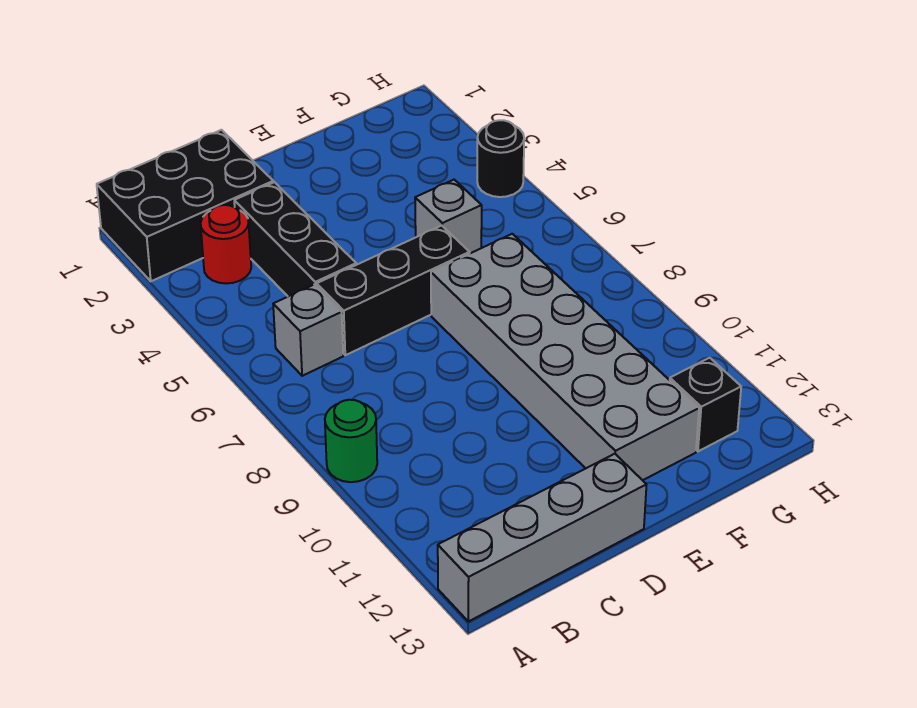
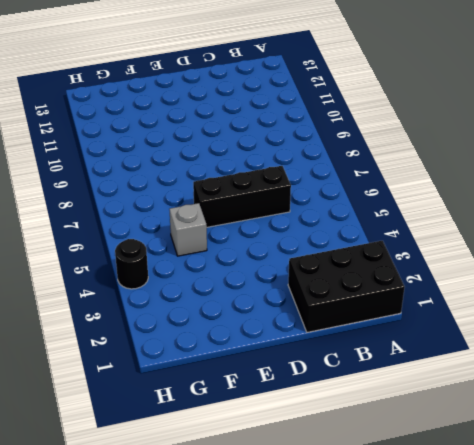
none -> green round brick A9 level 1
none -> grey brick A13:D13 level 1

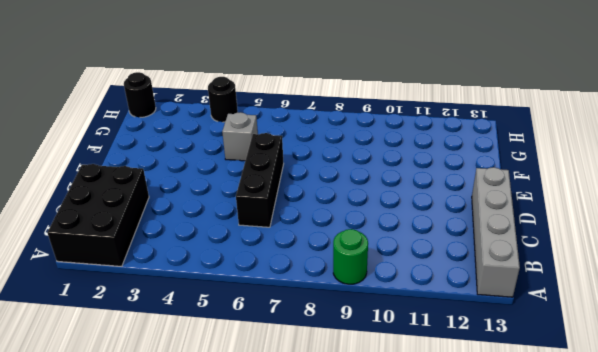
black round brick H1 level 1 -> none
none -> red round brick B3 level 1
none -> grey brick B6 level 1

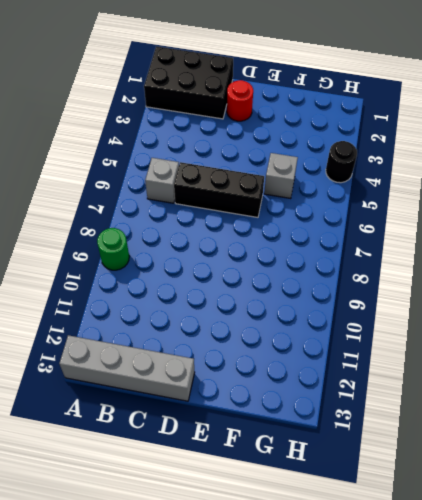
red round brick D2 level 1 -> red round brick B3 level 1
none -> black brick C3:C5 level 1
none -> grey brick E7:F12 level 1

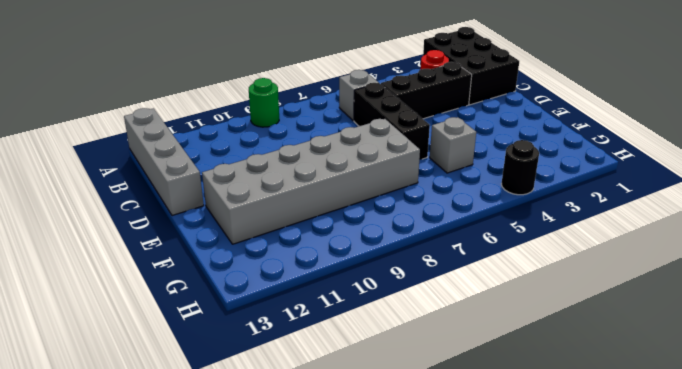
none -> black brick G12 level 1

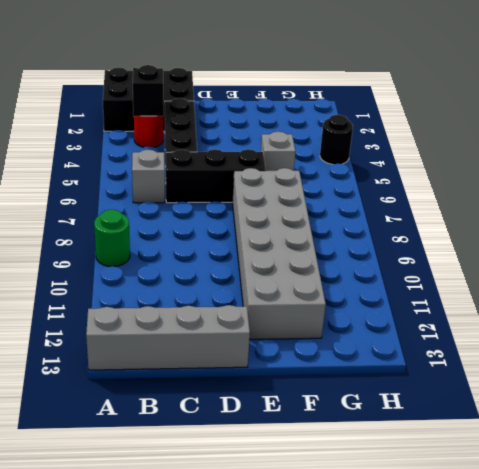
black brick B3 level 2 -> black brick G12 level 1

